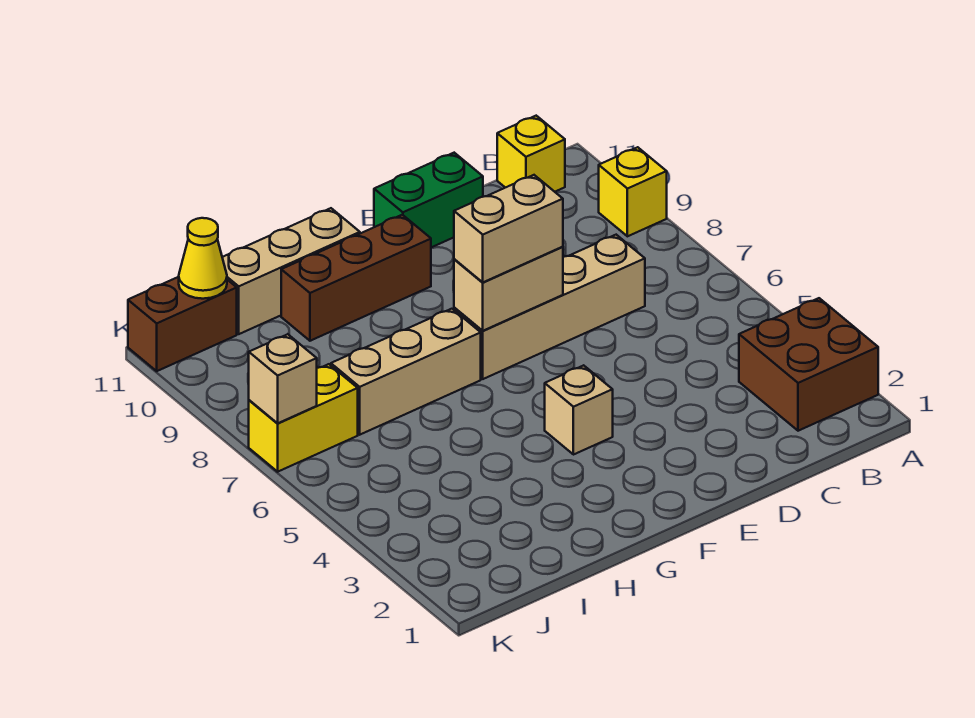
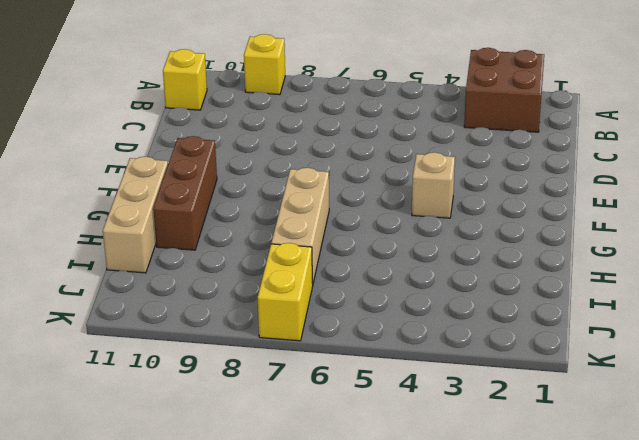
none -> tan brick C7:F7 level 1
none -> green brick D11:E11 level 1
none -> brown brick J11:K11 level 1

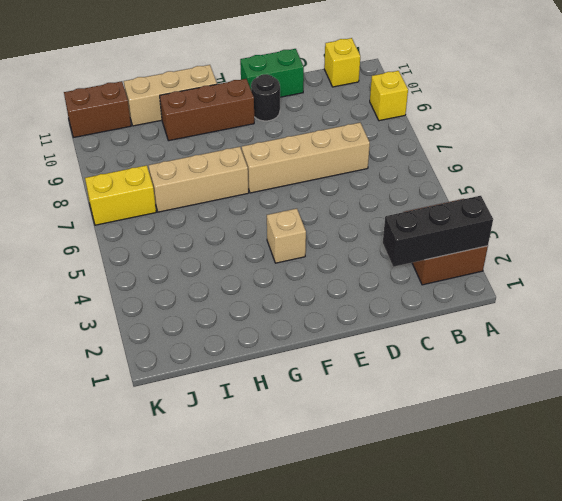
black brick A2:C2 level 2 -> none
black round brick E10 level 1 -> none
none -> tan brick E7:F7 level 2
none -> yellow cone J11 level 2
none -> tan brick K7 level 2

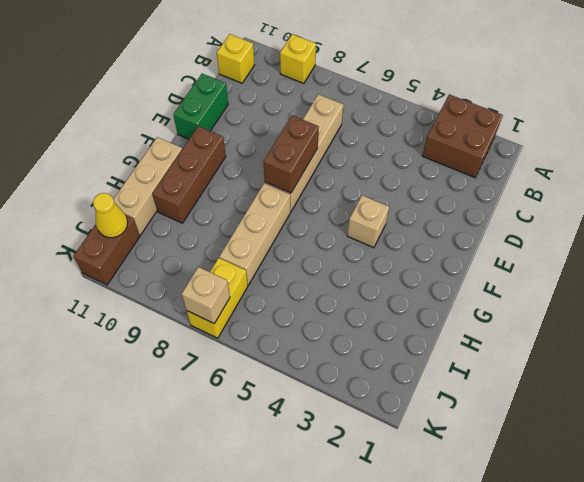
brown brick E7:F7 level 2 -> tan brick E7:F7 level 2
none -> tan brick E7:F7 level 3

